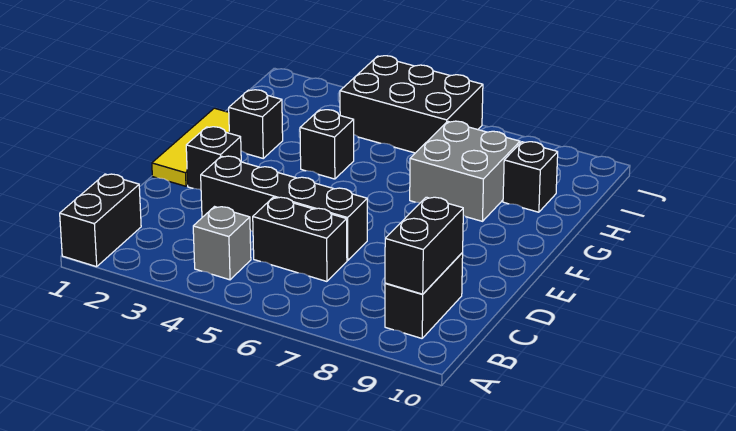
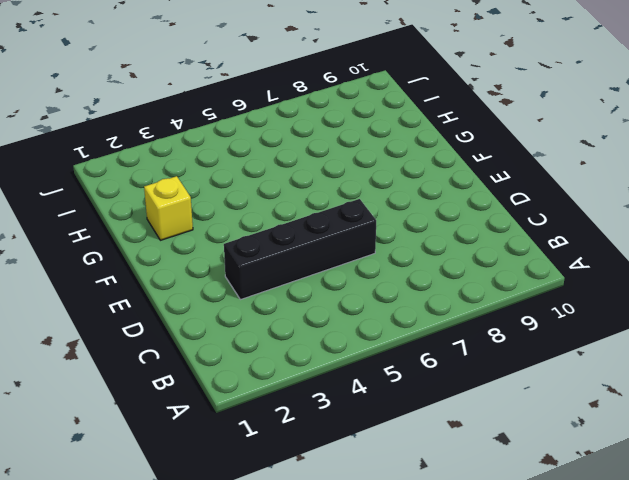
yellow brick G2 level 1 -> black brick G2 level 1
none -> black brick A1:B1 level 1
none -> grey brick B4 level 1
none -> black brick B9:C9 level 1

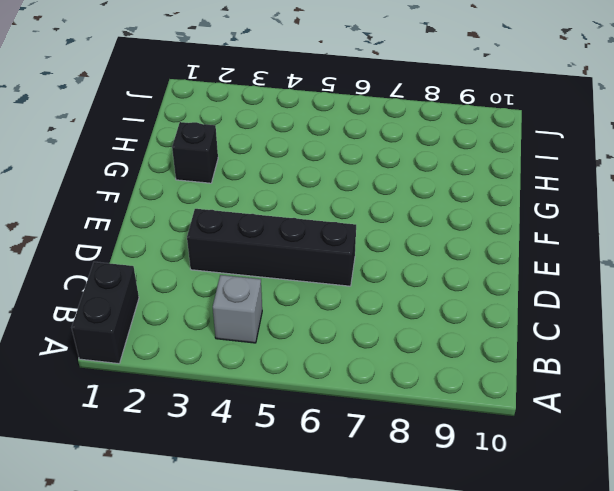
none -> black brick B9:C9 level 1
none -> black brick C5:C6 level 1
none -> yellow tile E1:G1 level 1

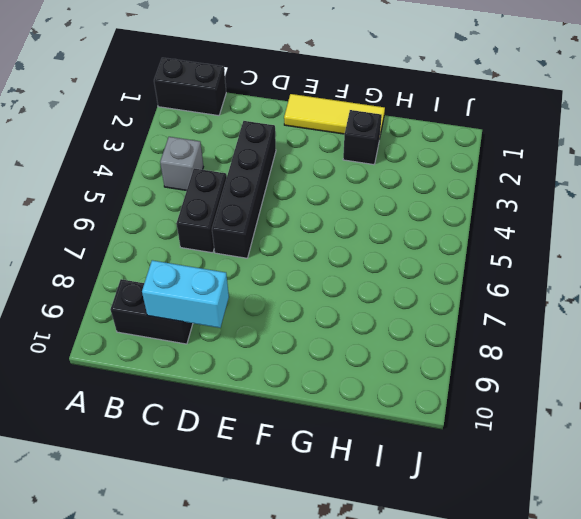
cyan brick C9:D9 level 2 -> black brick B9:C9 level 2
none -> black brick E2 level 1
none -> black brick G4 level 1
none -> grey brick G7:H8 level 1

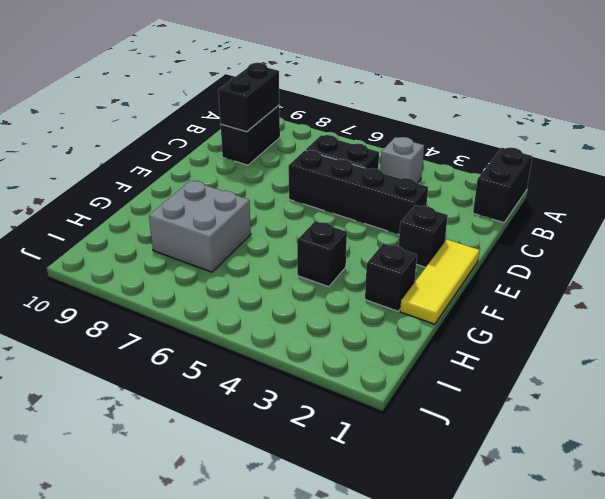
none -> black brick H9 level 1
none -> black brick I4:J6 level 1

